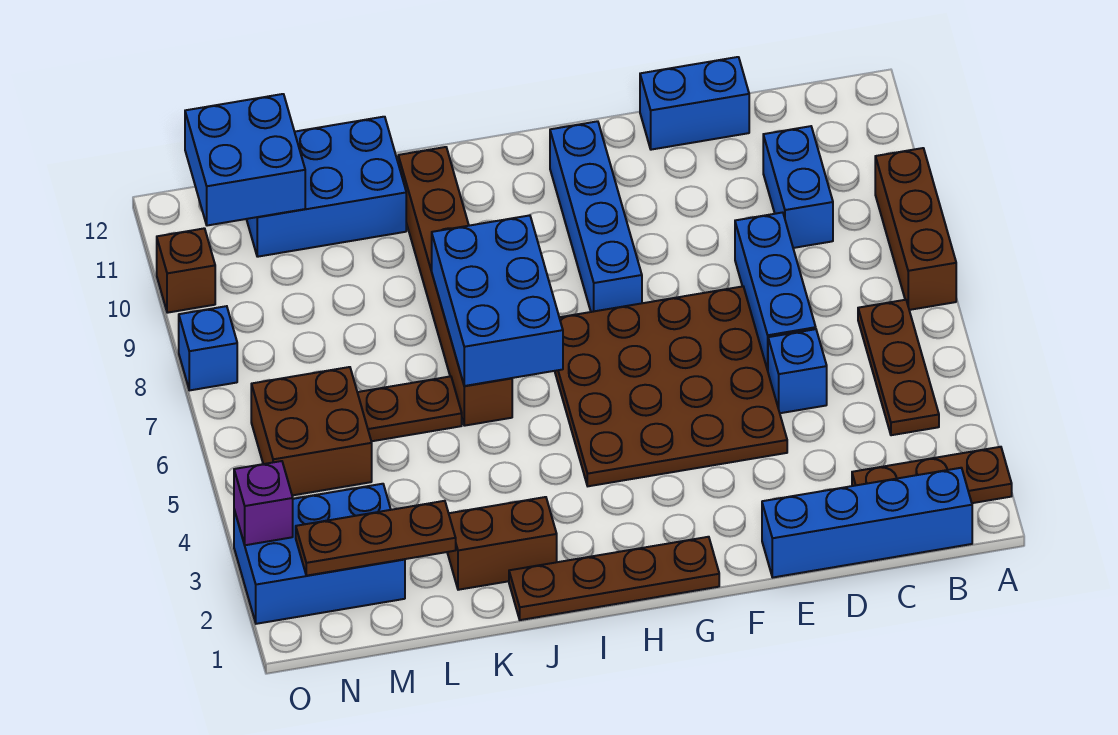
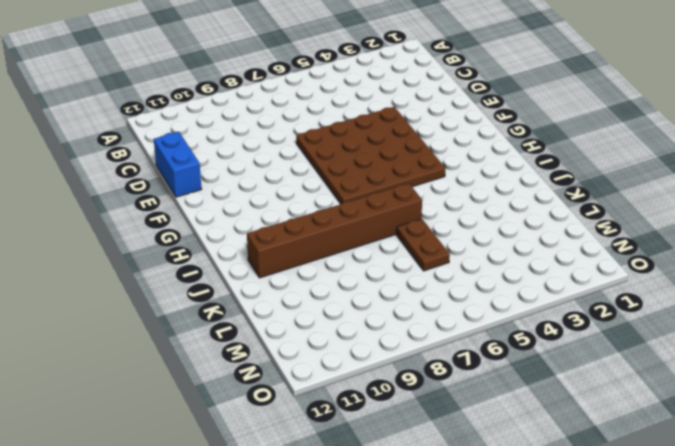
none -> brown plate A2:C2 level 1
none -> brown brick A7:A9 level 1
none -> blue brick B1:E1 level 1

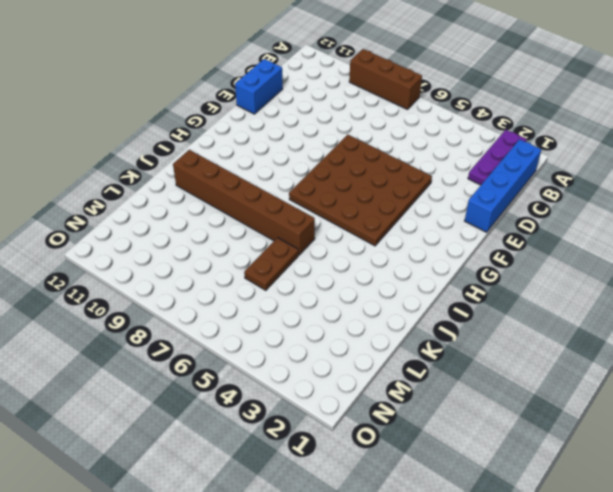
purple plate A2:C2 level 1 -> brown plate A2:C2 level 1
none -> brown plate B4:B6 level 1
none -> blue brick C9:C10 level 1
none -> blue brick D5 level 1

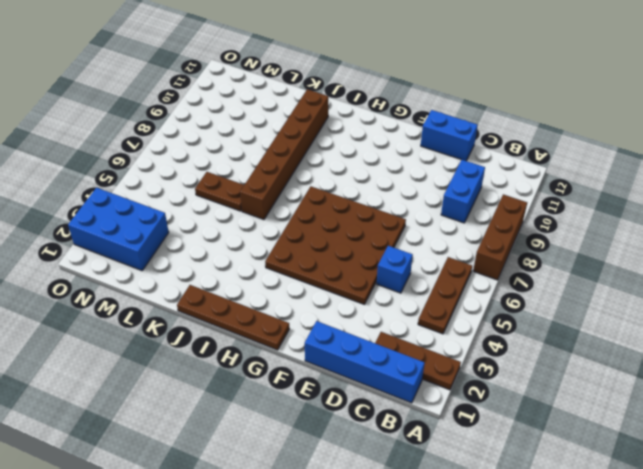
none -> blue brick D6:D8 level 1
none -> blue brick G8:G11 level 1
none -> brown brick J2:K2 level 1

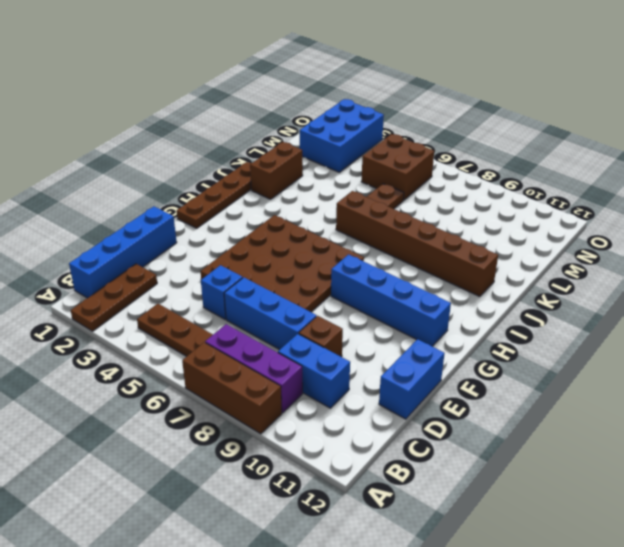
purple brick B7:B9 level 1 -> none
brown brick D9 level 1 -> brown brick O10 level 1
none -> blue brick K11:M12 level 1
none -> blue brick O8 level 1
none -> blue brick I6:J8 level 2

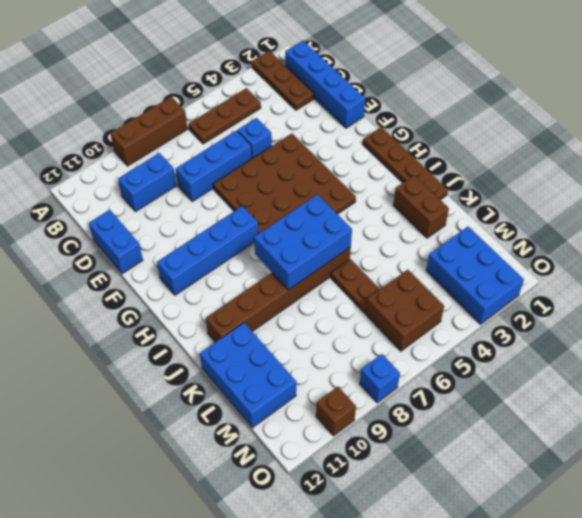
none -> brown plate L2:N2 level 2
none -> blue brick M11:N12 level 2
none -> purple brick O3 level 2

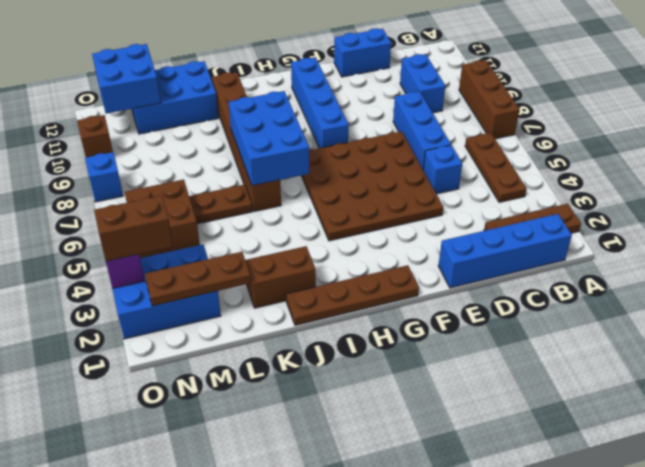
brown brick N3:O3 level 3 -> none

